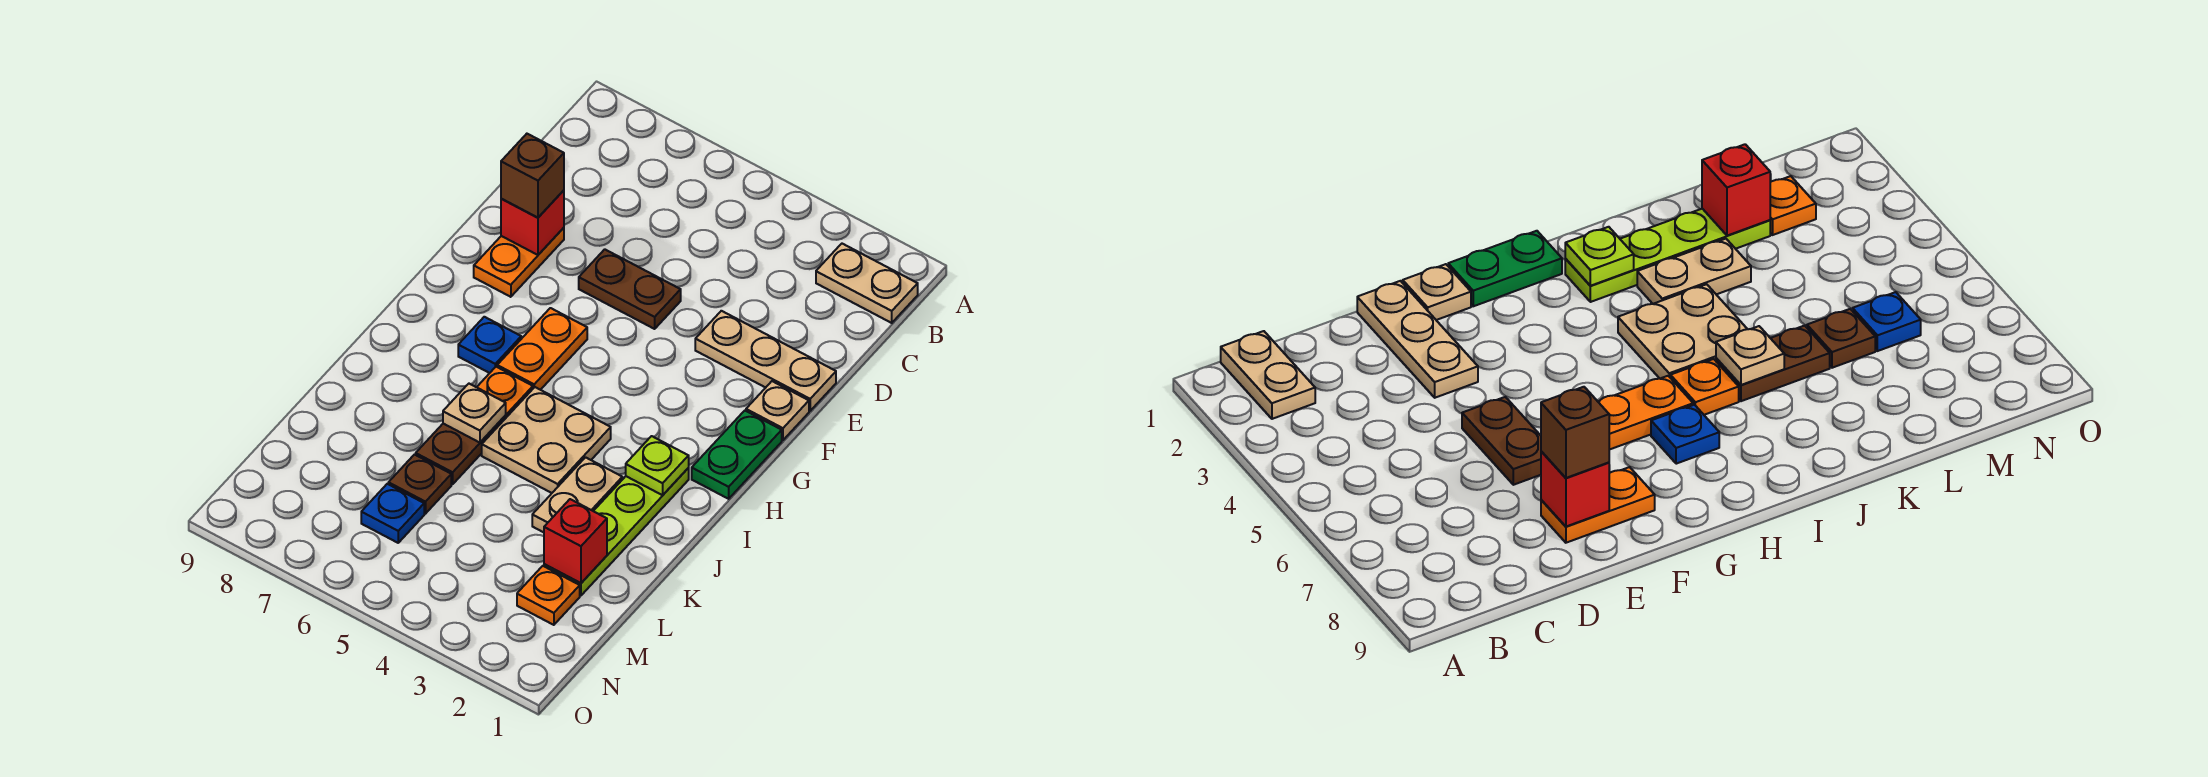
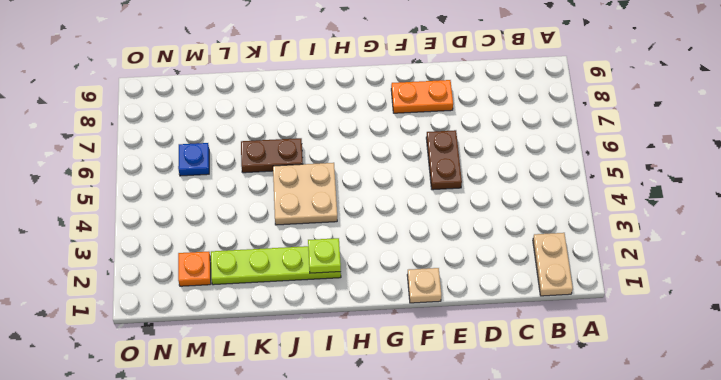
none -> tan plate E1:E3 level 1
none -> green plate G1:H1 level 1
none -> orange plate G6:H6 level 1

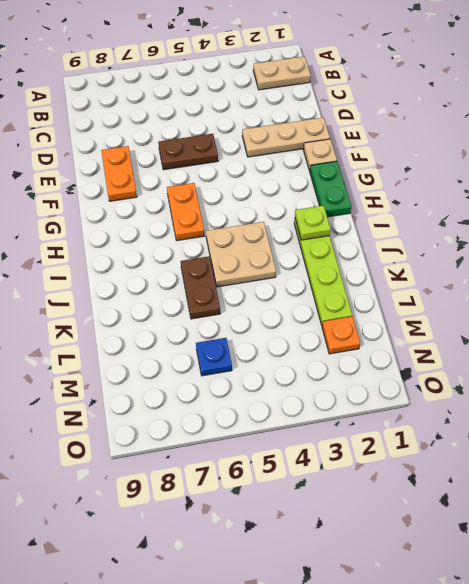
none -> blue plate H7 level 1
none -> orange plate I6 level 1
none -> tan plate J3:K3 level 1

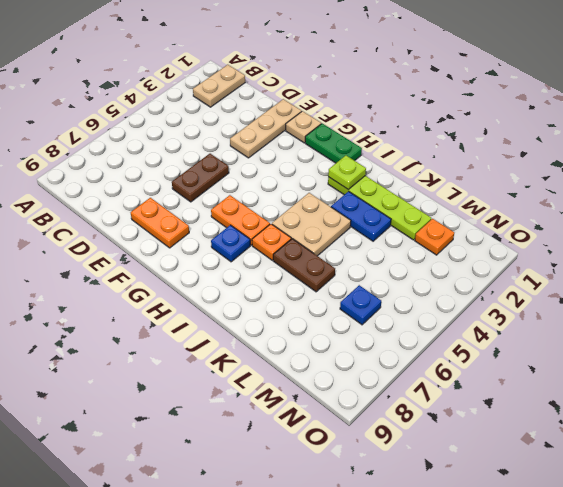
blue plate J3:K3 level 1 -> tan plate J3:K3 level 1
none -> brown plate L6 level 1
none -> red brick E8 level 2
none -> tan plate J6 level 2

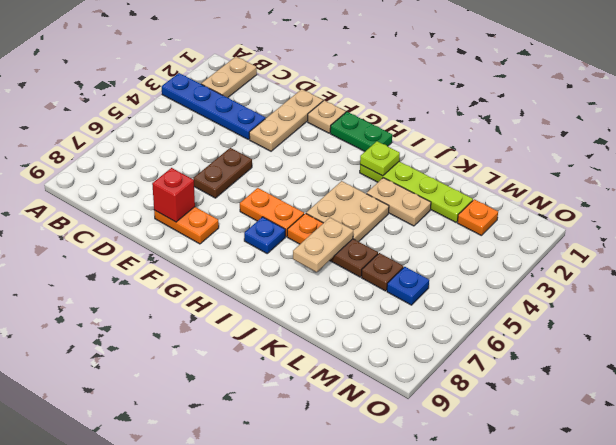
blue plate A3:D3 level 1 -> none
tan plate J6:J7 level 2 -> tan plate J6 level 2
none -> red brick L2 level 2
none -> brown brick E8 level 3

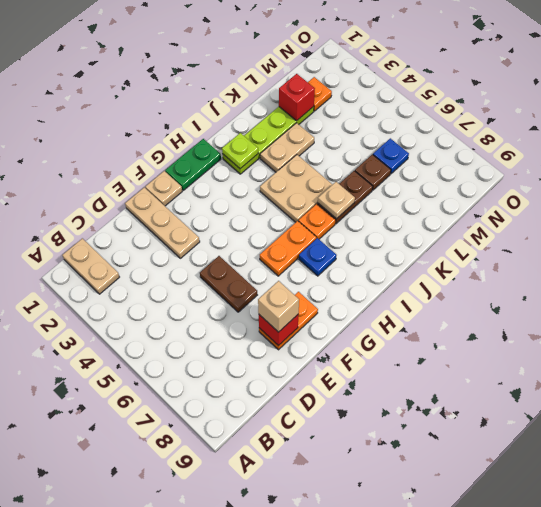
tan brick E8 level 3 -> brown brick E8 level 3

